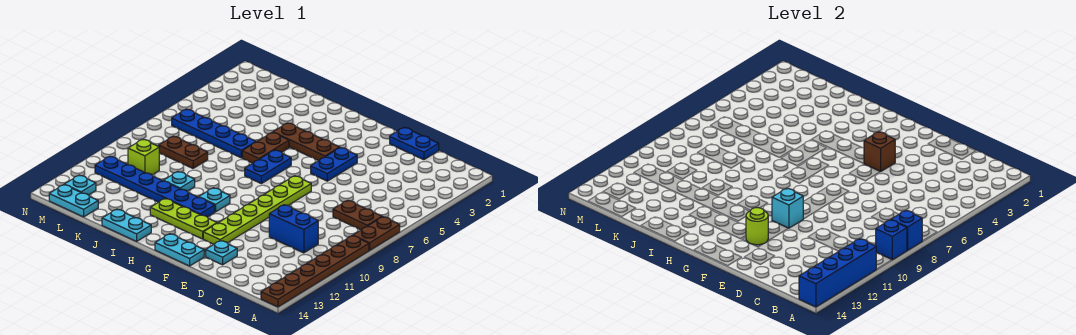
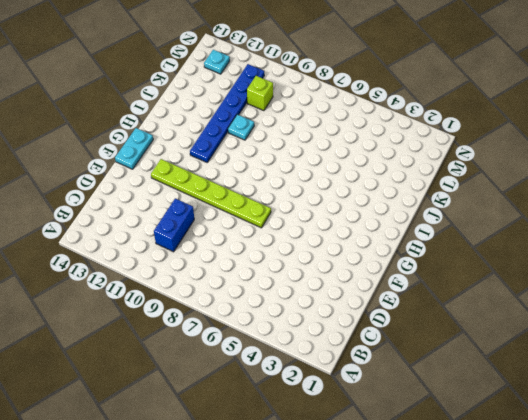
none -> brown plate A7:A8 level 1
none -> brown plate A9:A14 level 1
none -> brown plate B7:C7 level 1

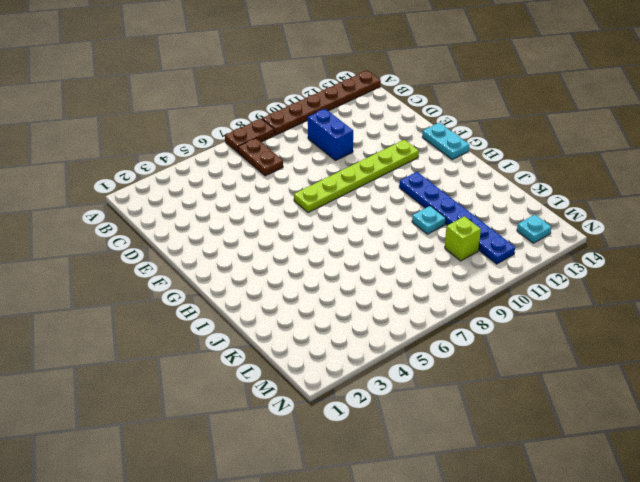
none -> blue plate D1:E1 level 1
none -> cyan plate E13 level 1
none -> blue plate F4:F5 level 1

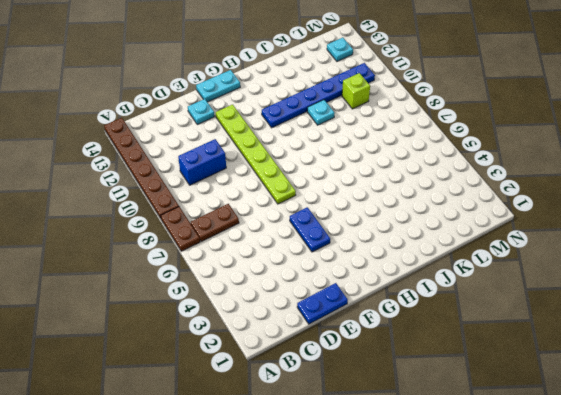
none -> brown plate G4:I4 level 1
none -> lime plate G12:I12 level 1
none -> blue plate H6:H7 level 1

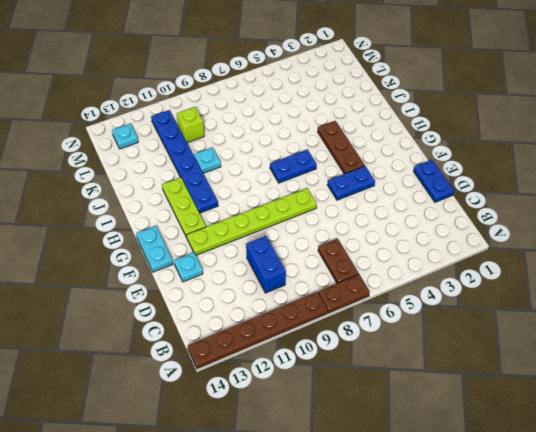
none -> cyan plate H10 level 1
none -> brown plate I5:I6 level 1
none -> cyan plate I14:J14 level 1

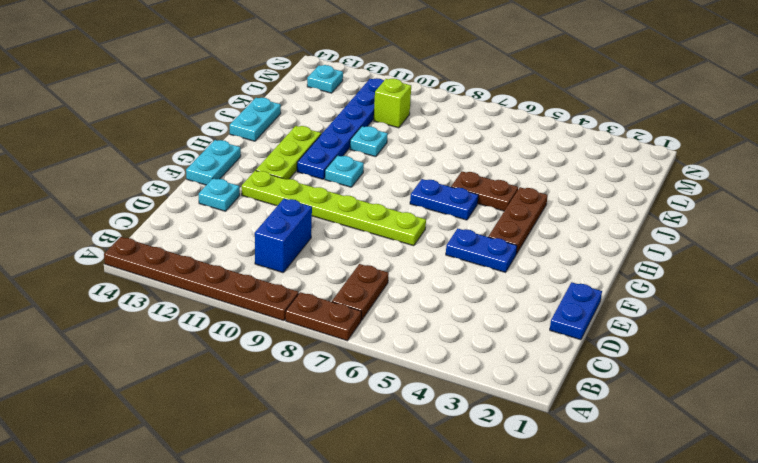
none -> blue plate J6:M6 level 1
none -> brown plate K8:L8 level 1
none -> cyan plate L14:M14 level 1

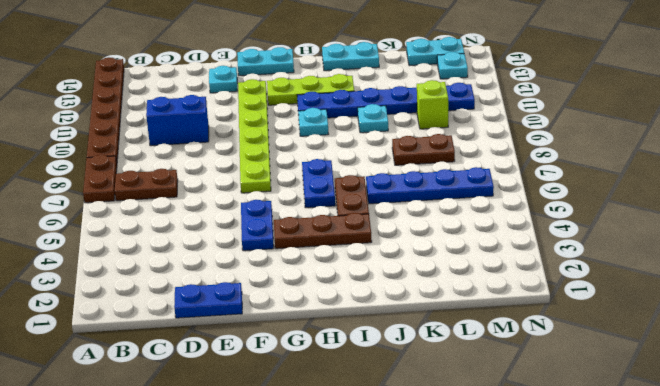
none -> blue brick A8 level 2
none -> blue brick A9 level 2
none -> blue brick A11:A14 level 2

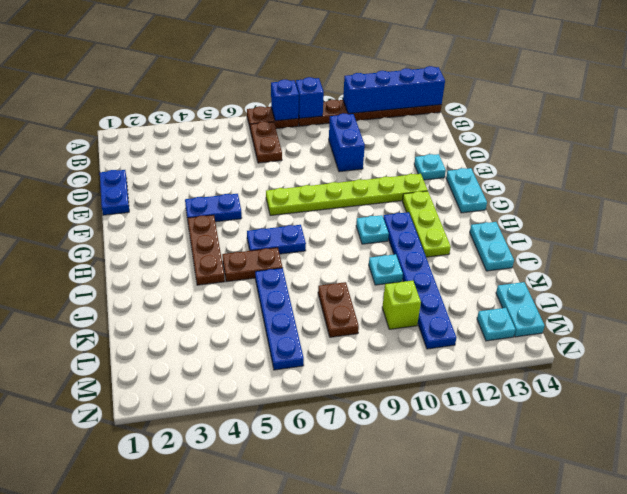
none -> brown brick F4 level 2
none -> cyan brick F10 level 2
none -> lime round brick F12 level 2

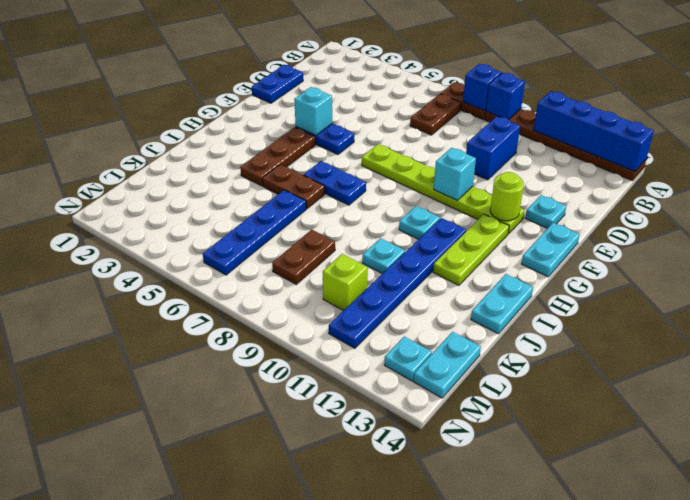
cyan brick F4 level 2 -> brown brick F4 level 2

